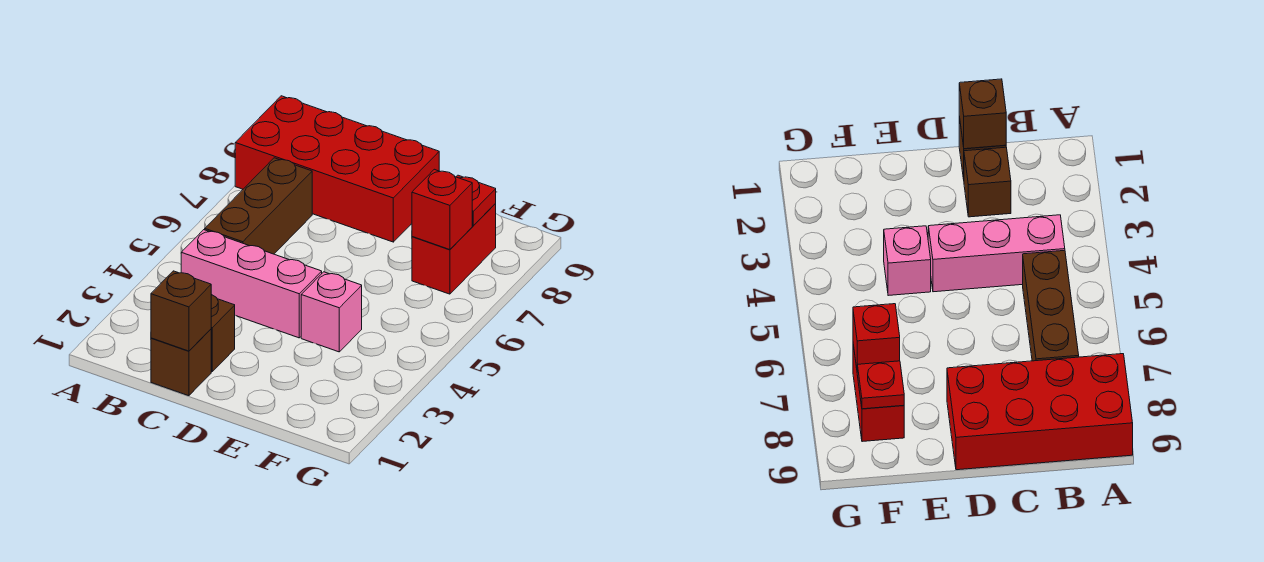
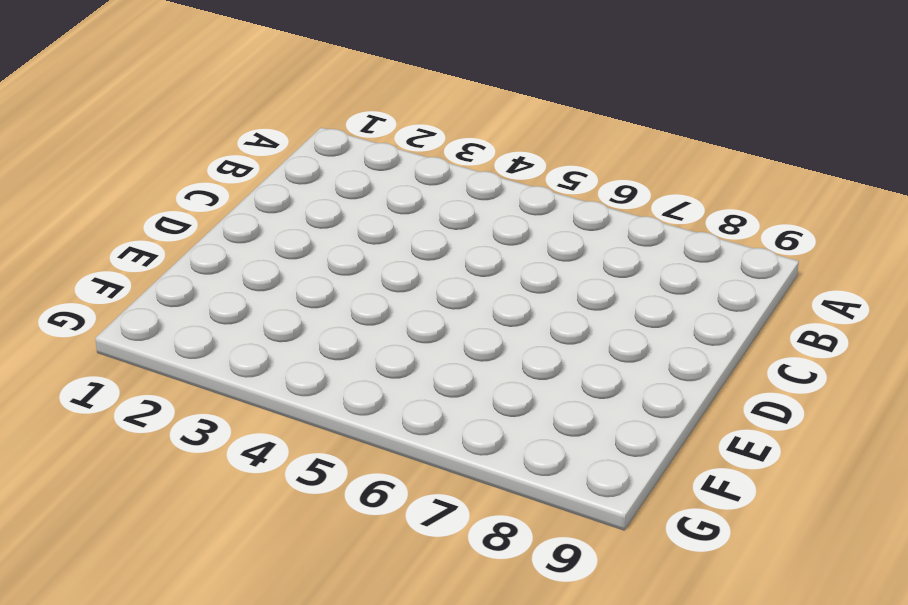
none -> red brick A8:D9 level 1
none -> pink brick B4:D4 level 1

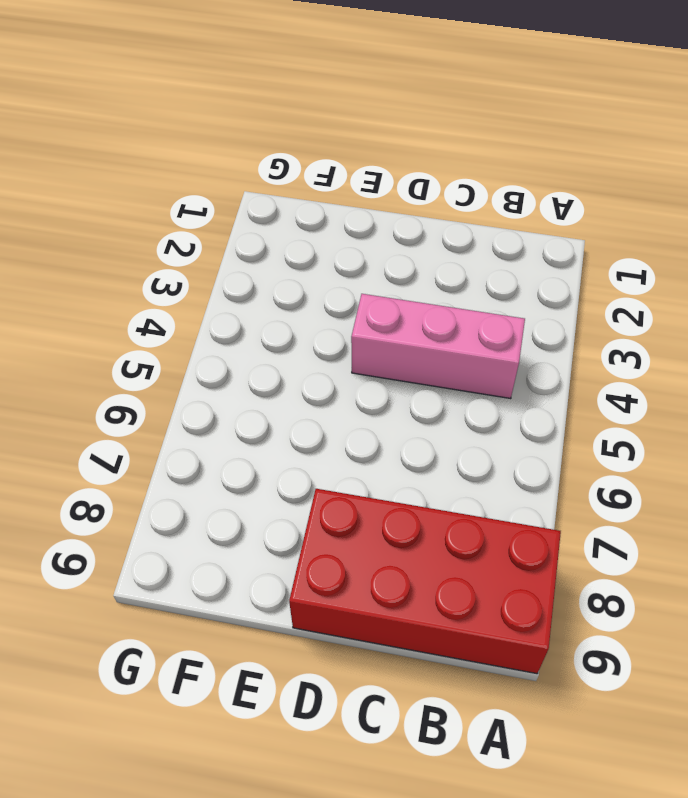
none -> brown brick B5:B7 level 1
none -> brown brick C1 level 1

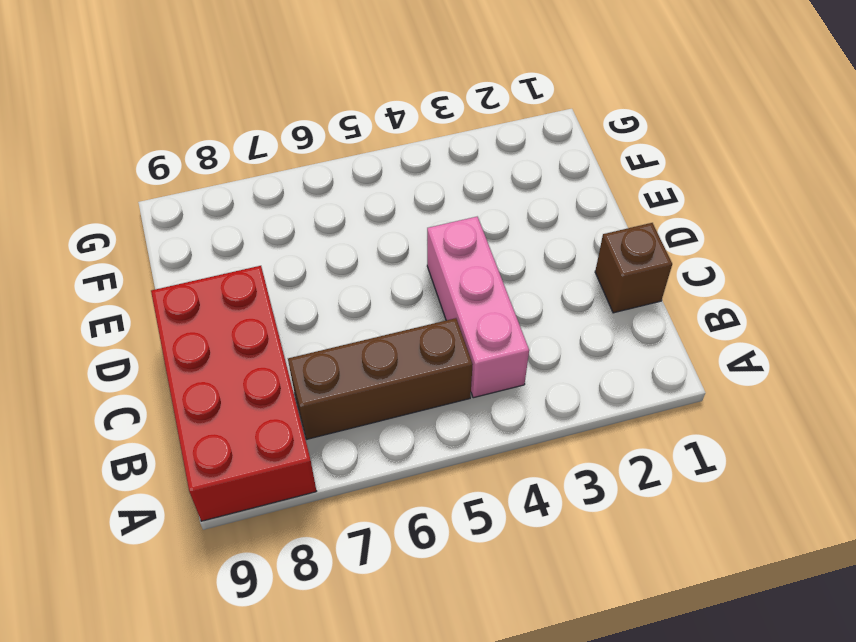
none -> brown brick C2 level 1
none -> pink brick E4 level 1

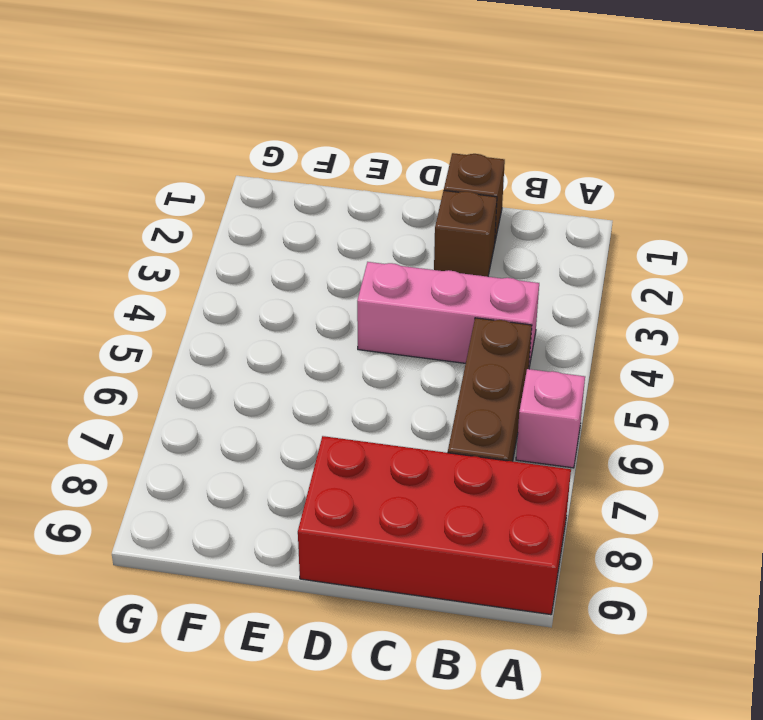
pink brick A6 level 1 -> pink brick E4 level 1
none -> red brick F7:F8 level 1
none -> brown brick C1 level 2

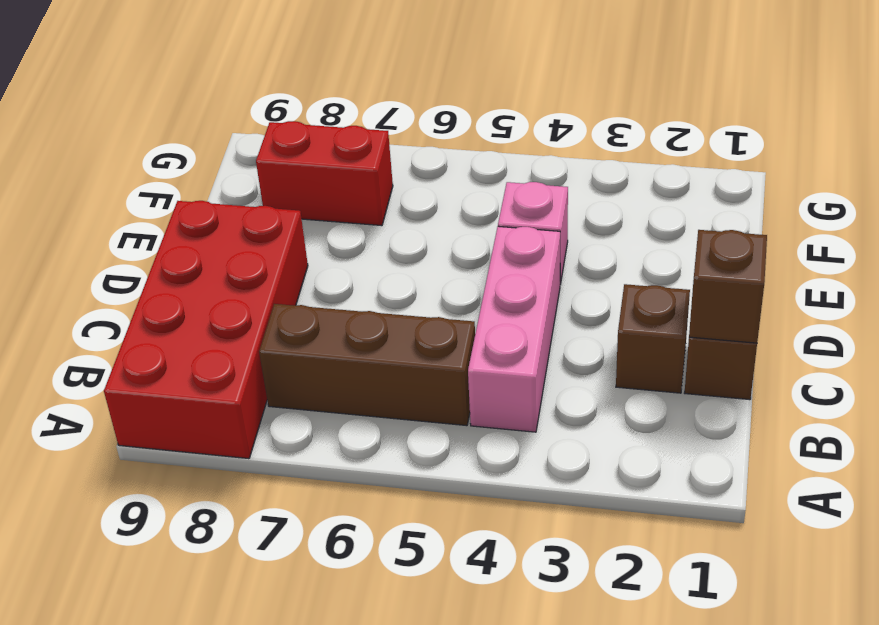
none -> red brick F7 level 2
none -> red plate F8 level 2

